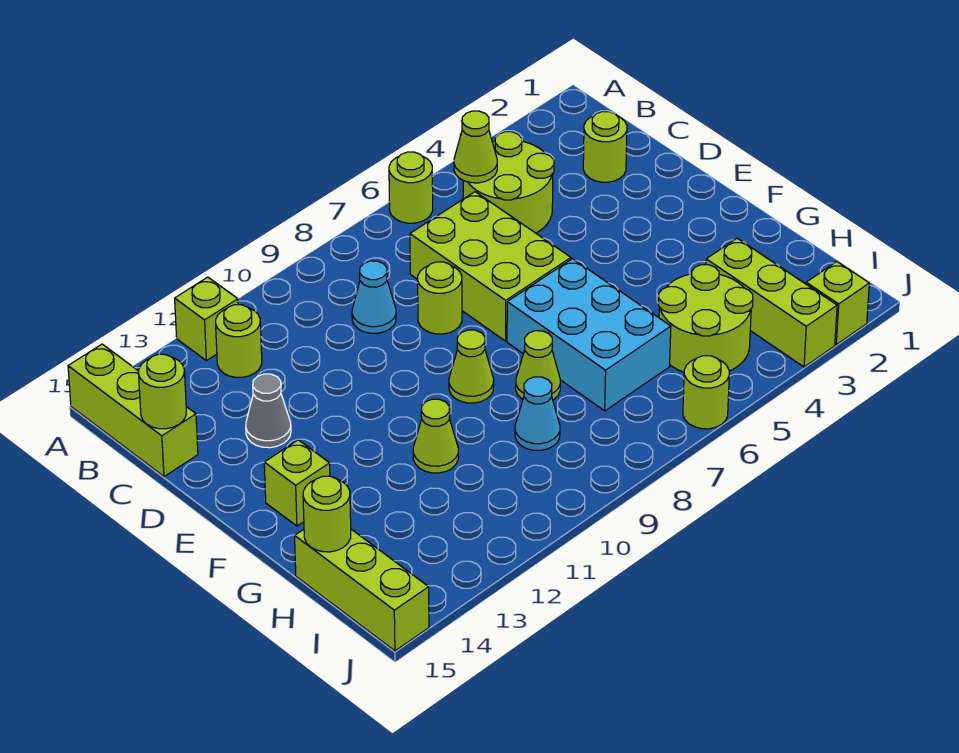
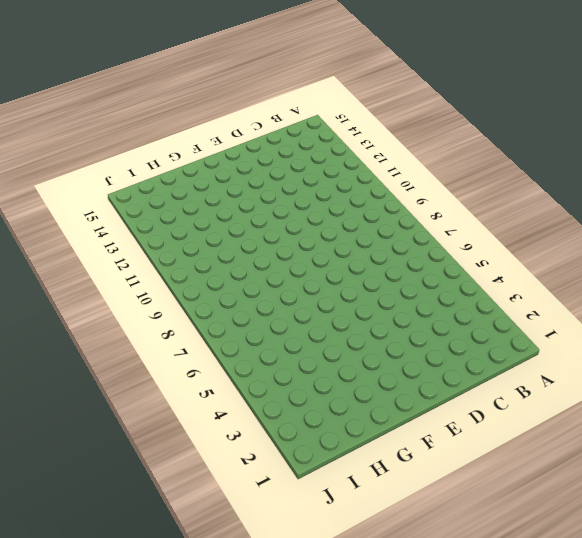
none -> lime round brick A6 level 1
none -> lime brick A12 level 1
none -> lime brick A15:C15 level 1

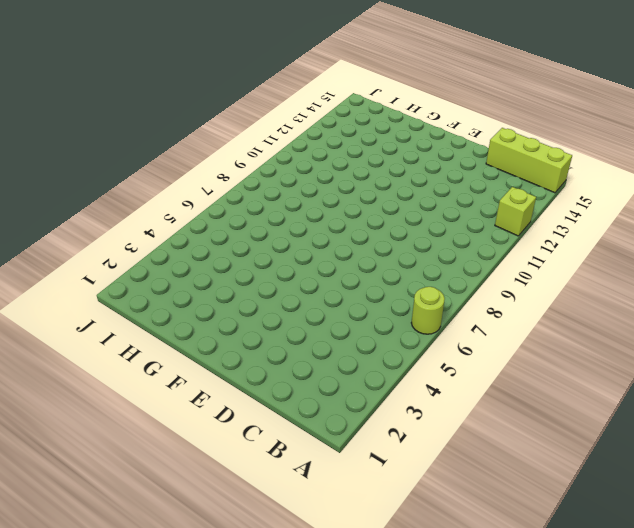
none -> lime round brick B4:C5 level 1
none -> lime round brick B12 level 1
none -> lime round brick C2 level 1

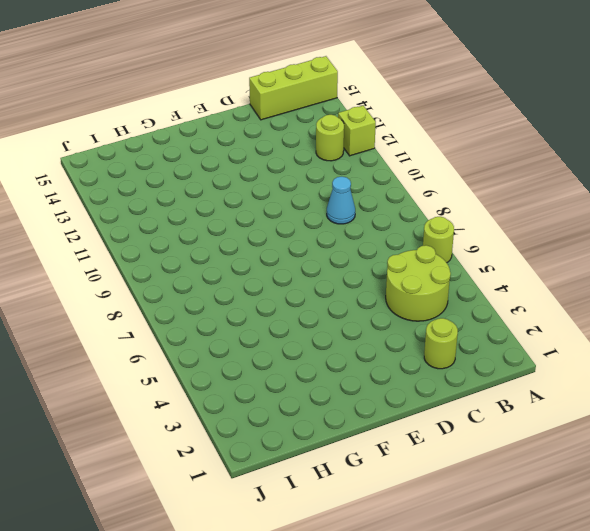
none -> lime brick C6:E7 level 1
none -> lime round brick D8 level 1
none -> grey cone D13 level 1

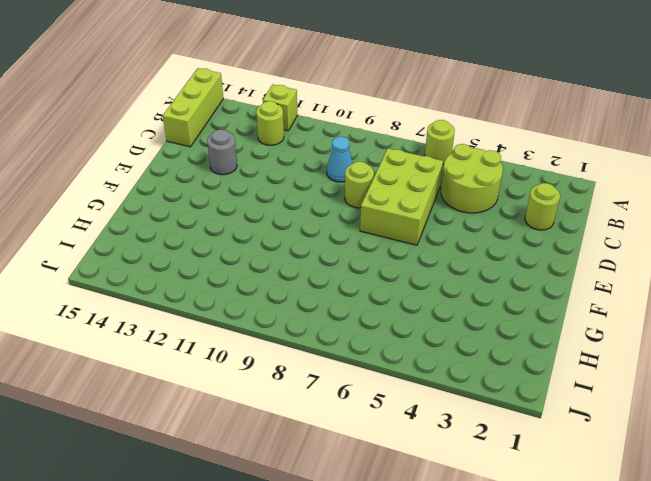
grey round brick D13 level 1 -> grey cone D13 level 1
none -> cyan brick F6:H7 level 1
none -> lime cone F9 level 1
none -> lime brick F14 level 1

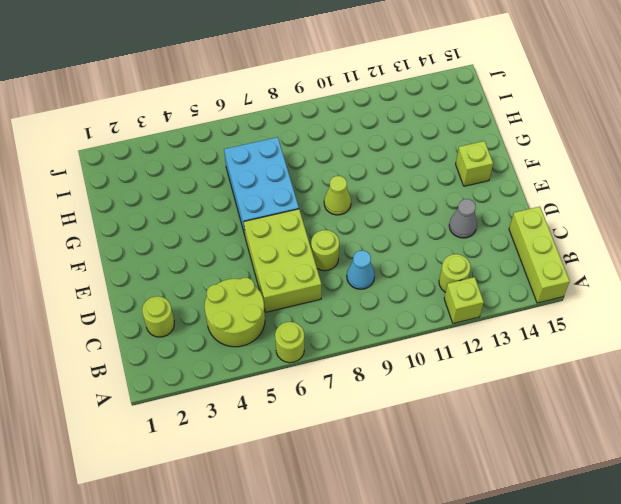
none -> lime cone G8 level 1
none -> lime cone G11 level 1
none -> lime brick H3:J3 level 1

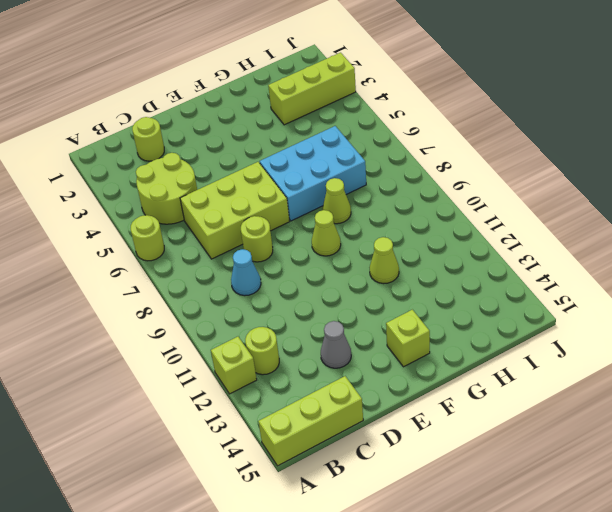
none -> lime round brick H4:I5 level 1
none -> cyan cone H9 level 1
none -> lime brick H15:J15 level 1

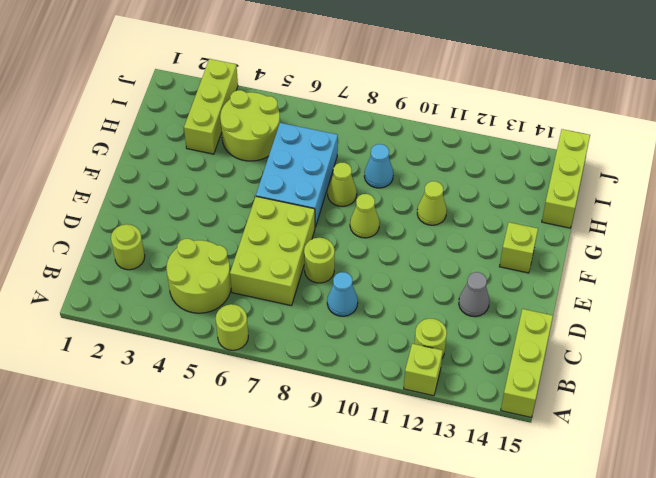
none -> lime brick J2 level 1
none -> lime round brick J6 level 1
none -> lime cone B5 level 2

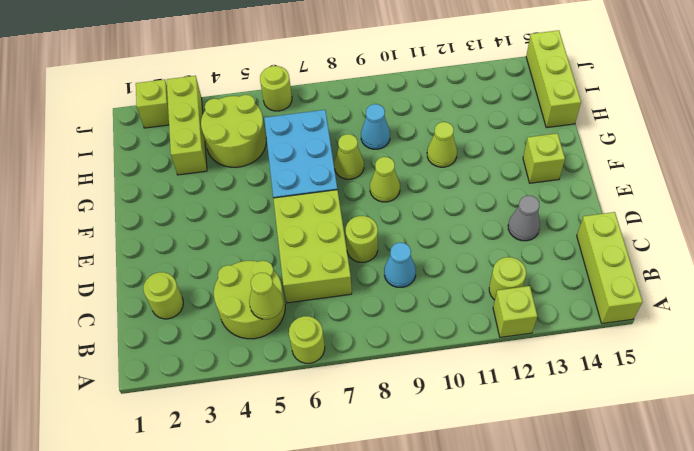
none -> lime round brick C15 level 2
none -> lime round brick H15 level 2

